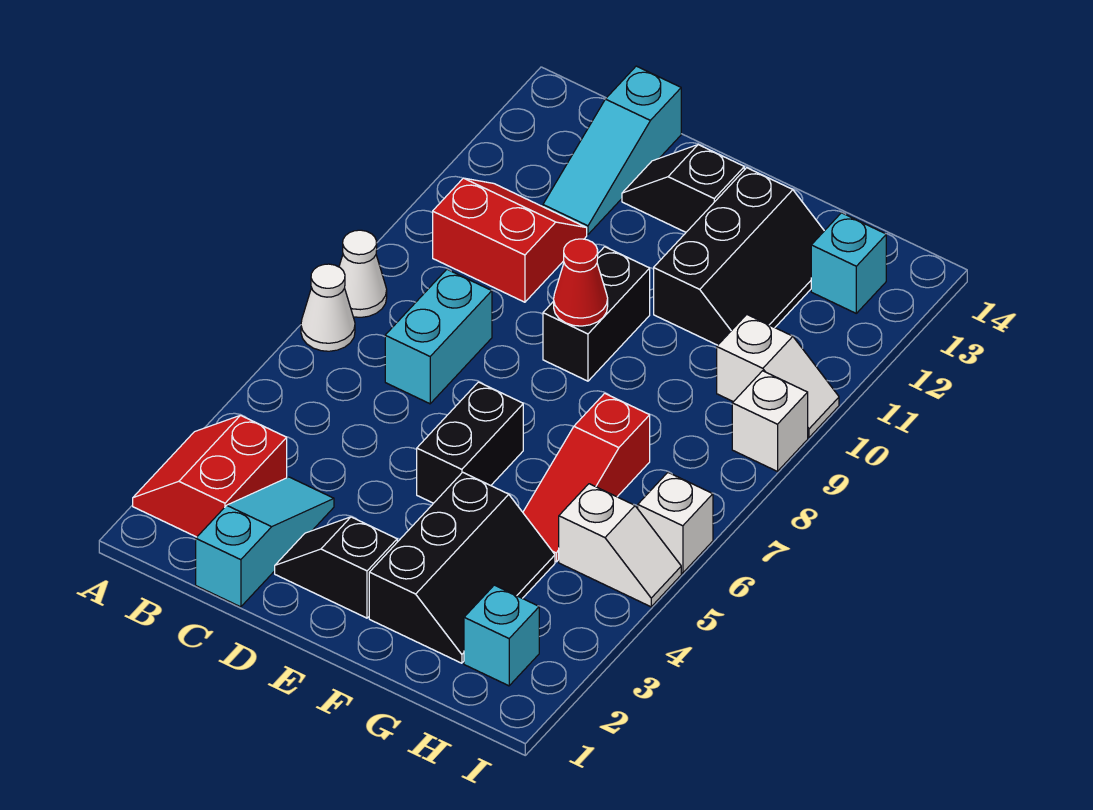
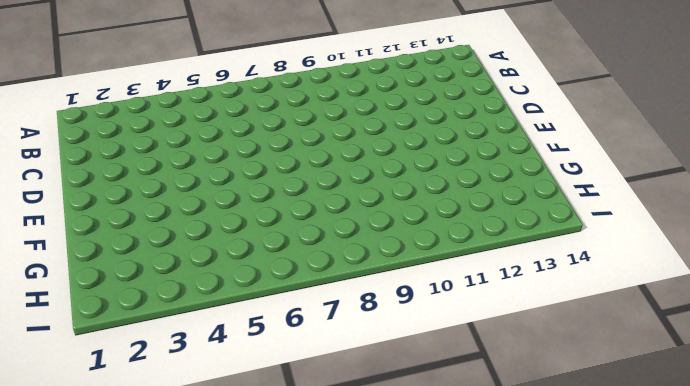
none -> red slope A2:B3 level 1 top B
none -> white cone A7 level 1
none -> white cone A8 level 1

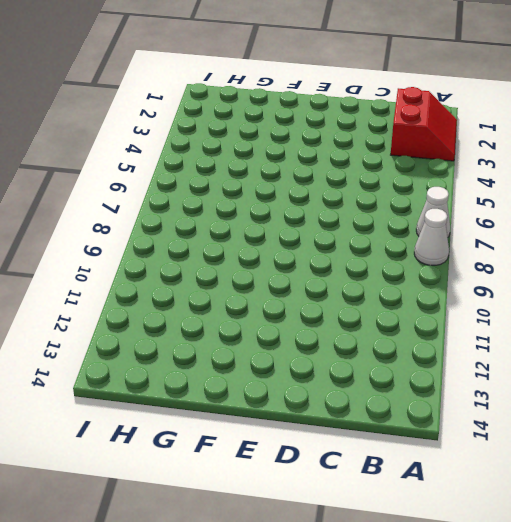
none -> red slope B10:C11 level 1 top 10
none -> cyan slope C1:C3 level 1 top 1
none -> cyan brick C7:C8 level 1

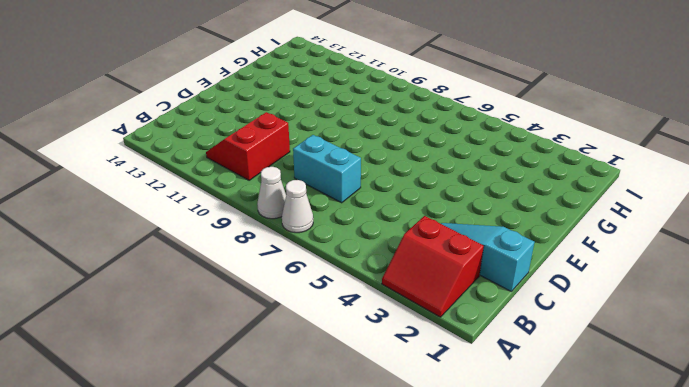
none -> cyan slope C12:C14 level 1 top 14
none -> black slope D2:E2 level 1 top E
none -> black slope D13:E13 level 1 top E

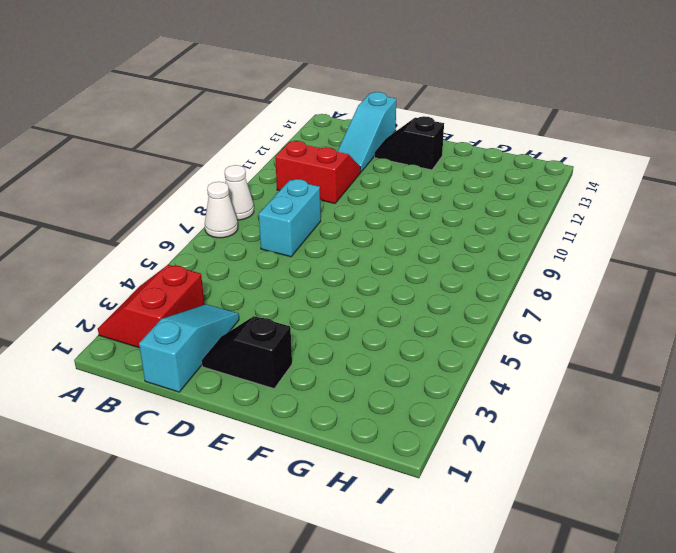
none -> black brick E5:E6 level 1
none -> black brick E9:E10 level 1
none -> black slope F2:G4 level 1 top F

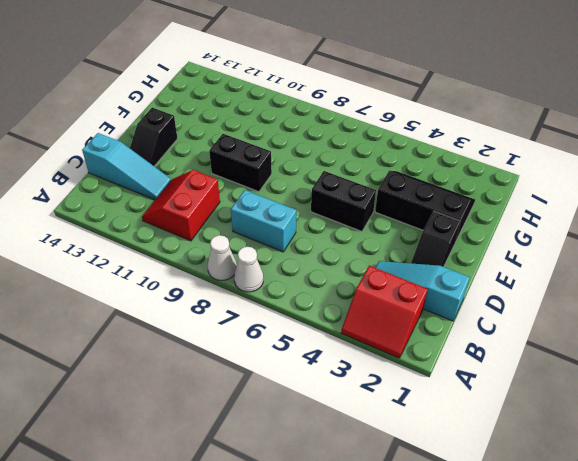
none -> black slope F11:G13 level 1 top F
none -> red slope G5:G7 level 1 top 7
none -> cyan brick H2 level 1

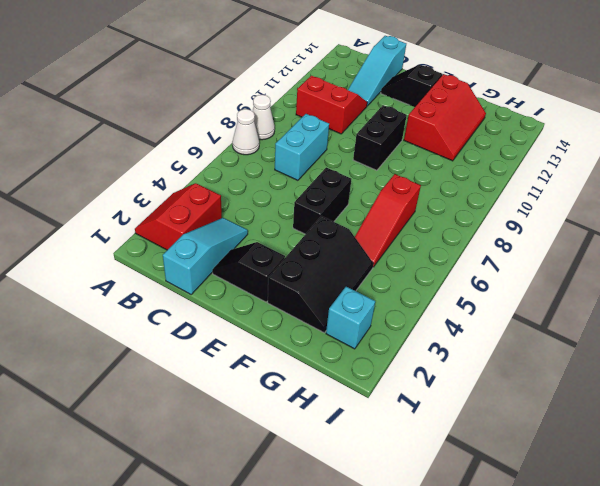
red slope F11:G13 level 1 top F -> black slope F11:G13 level 1 top F
none -> white slope H5:I5 level 1 top H
none -> white slope H10:I10 level 1 top H
none -> cyan brick H13 level 1

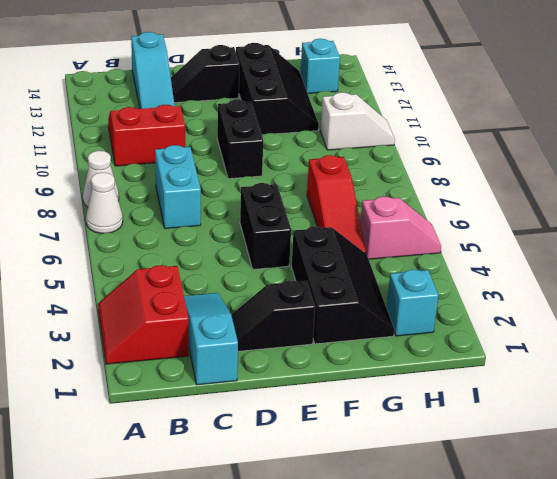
pink slope H5:I5 level 1 top H -> white slope H5:I5 level 1 top H
none -> white brick I6 level 1
none -> white brick I9 level 1
none -> red cone E9 level 2

